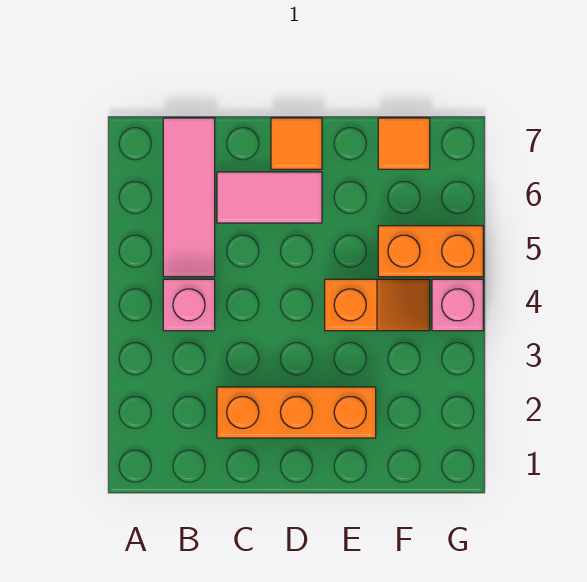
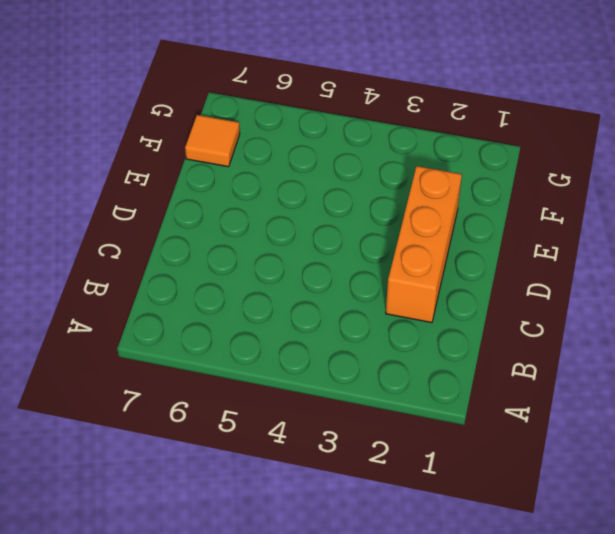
none -> pink brick B4 level 1
none -> pink tile B5:B7 level 1

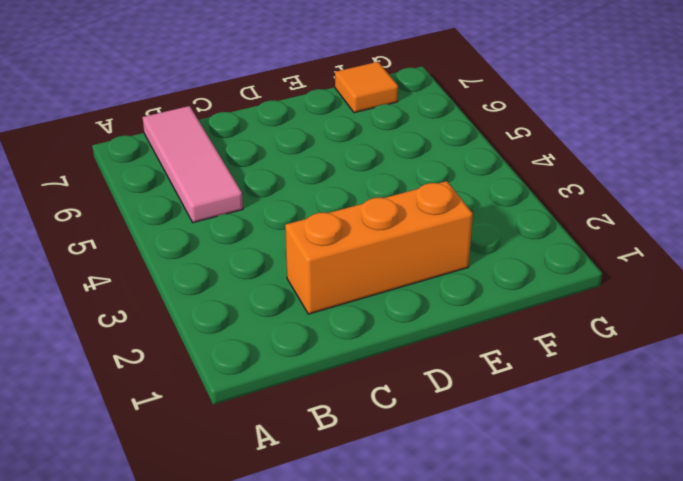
none -> pink brick B4 level 1
none -> pink tile C6:D6 level 1

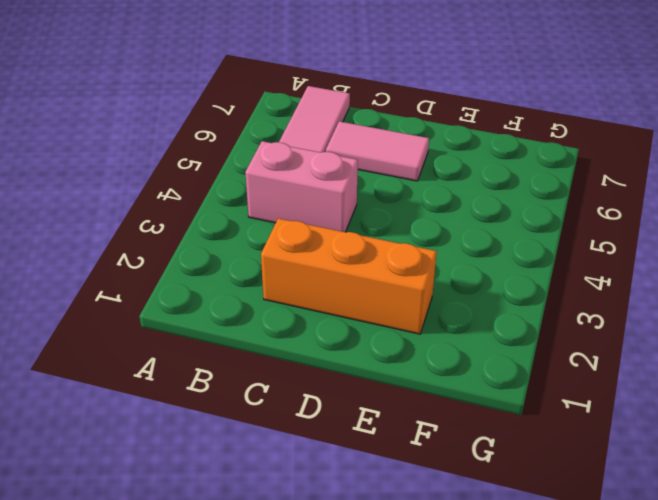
pink brick B4:C4 level 1 -> pink brick B4 level 1
none -> orange tile D7 level 1
none -> orange slope E4:F4 level 1 top E

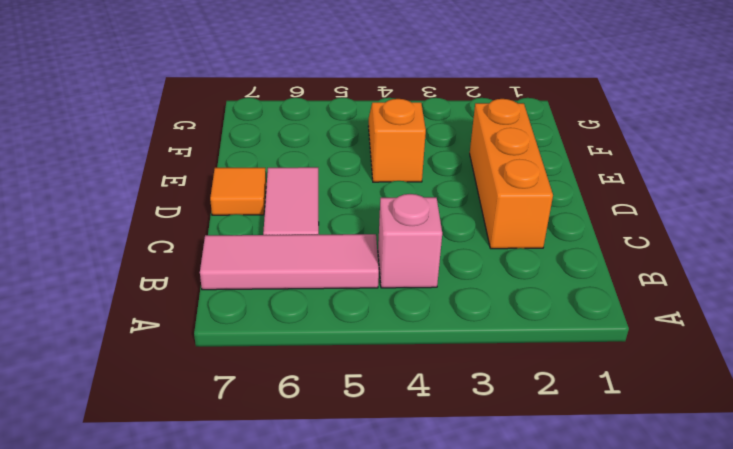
none -> orange brick F5:G5 level 1
none -> orange tile F7 level 1

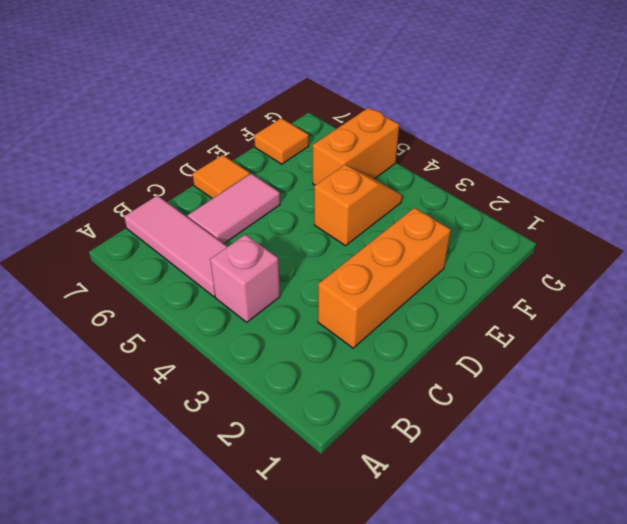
none -> pink brick G4 level 1

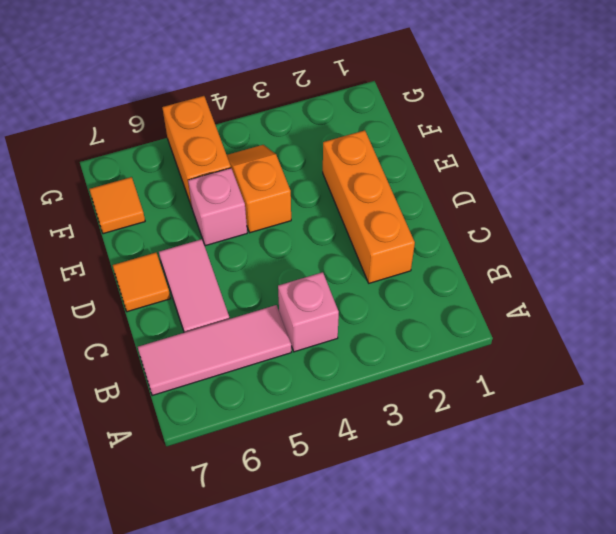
pink brick E5 level 1 -> pink brick G4 level 1

